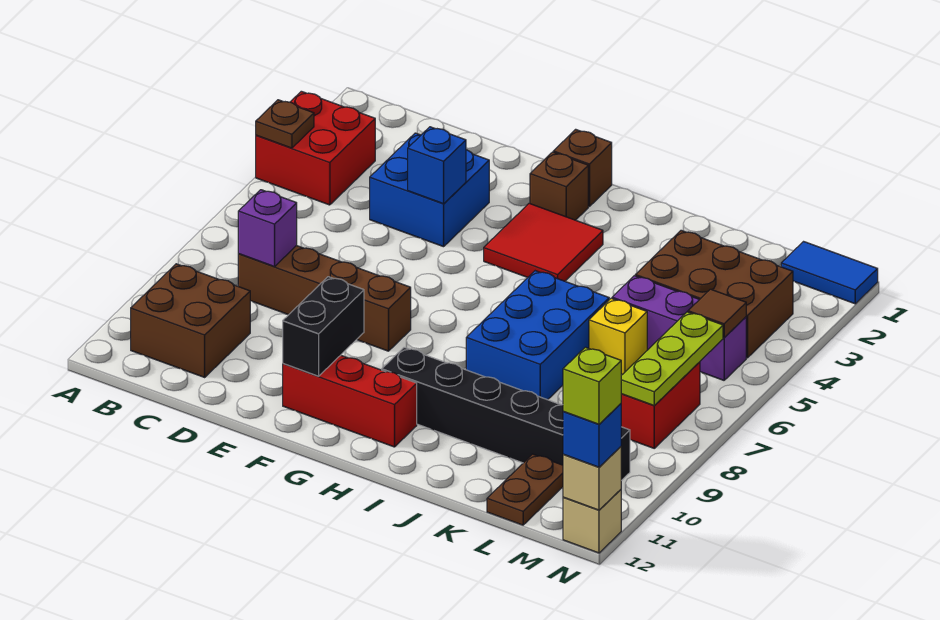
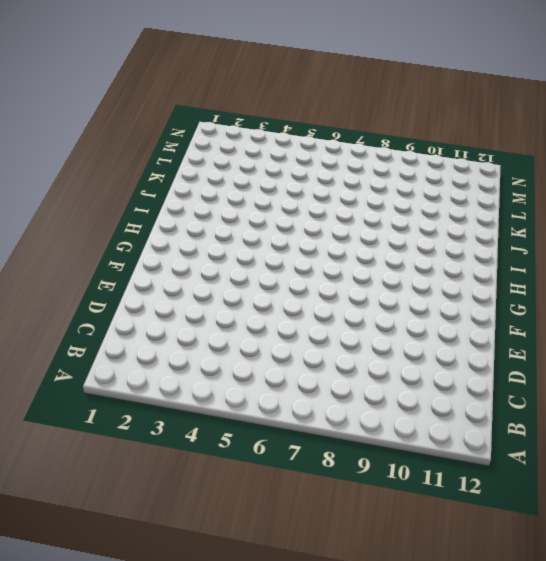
none -> red brick A3:B4 level 1
none -> brown brick B10:C11 level 1
none -> brown brick C8:F8 level 1

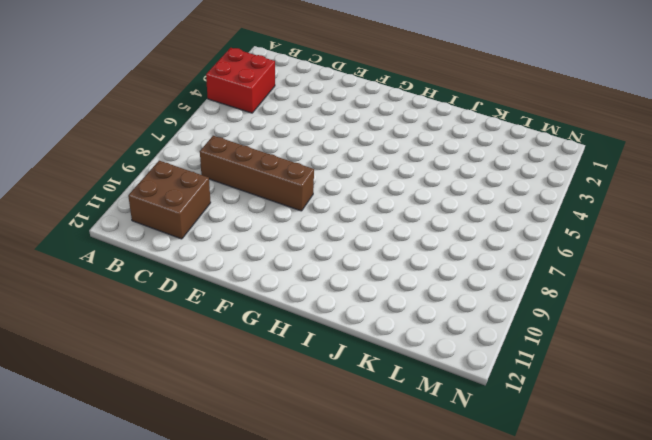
none -> blue brick D3:E4 level 1
none -> red brick F11:H11 level 1
none -> brown brick G1 level 1

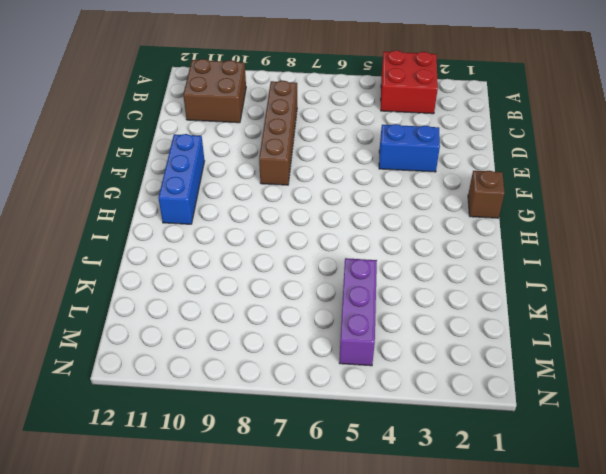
blue brick E3:E4 level 1 -> blue brick D3:E4 level 1
blue brick F11:H11 level 1 -> red brick F11:H11 level 1
none -> brown brick G2 level 1
none -> red tile G3:H4 level 1
none -> black brick H10:M10 level 1

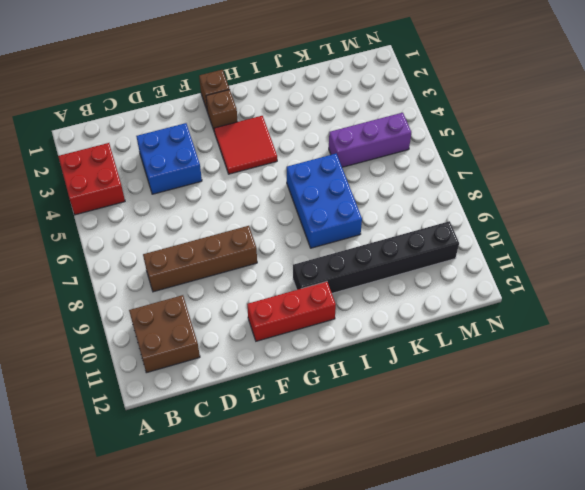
none -> brown brick K3:M4 level 1
none -> yellow brick K6 level 1
none -> brown plate L11:L12 level 1

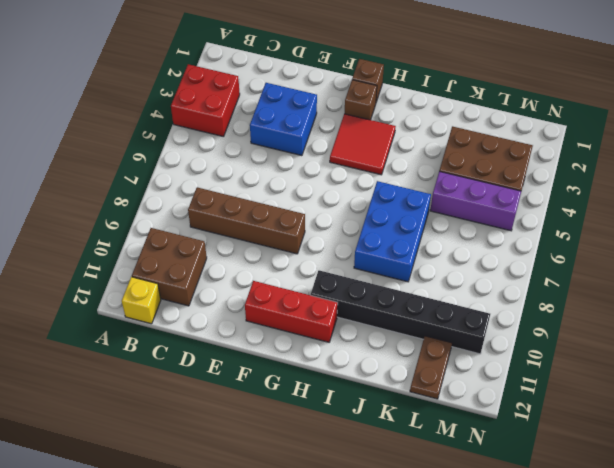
yellow brick B12 level 1 -> yellow brick K6 level 1
none -> blue tile M1:N1 level 1
none -> red brick M7:M8 level 1
none -> tan brick N12 level 1

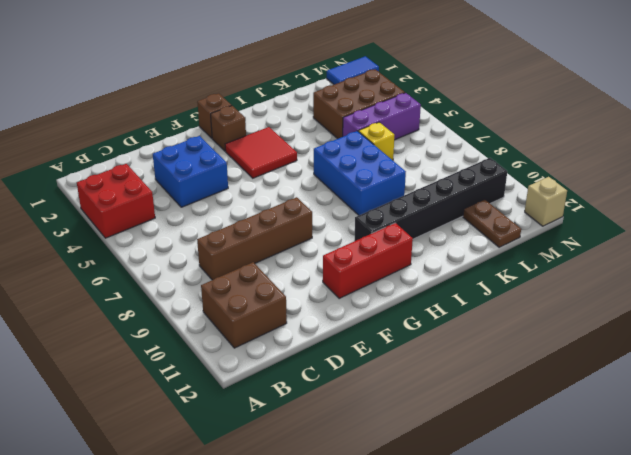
none -> red brick M7:M8 level 1
none -> brown plate A4 level 2
none -> purple brick C8 level 2

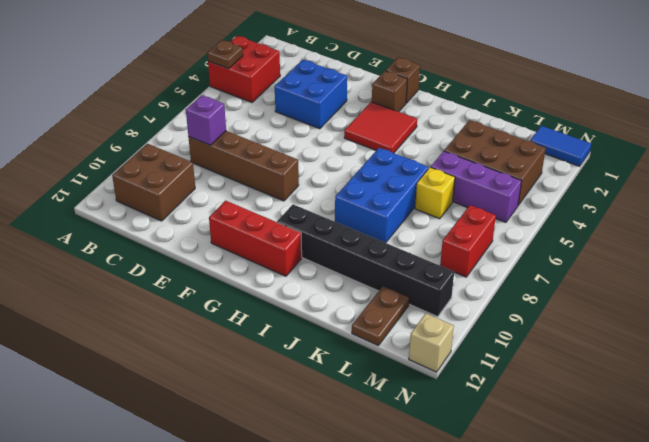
none -> blue brick E4 level 2
none -> black brick F10:F11 level 2
none -> brown tile M5 level 2

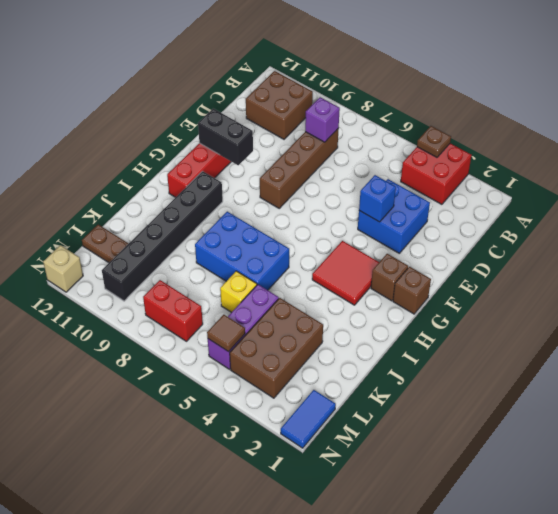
none -> lime plate M6:M8 level 2
none -> tan brick N12 level 2
none -> blue brick N12 level 3

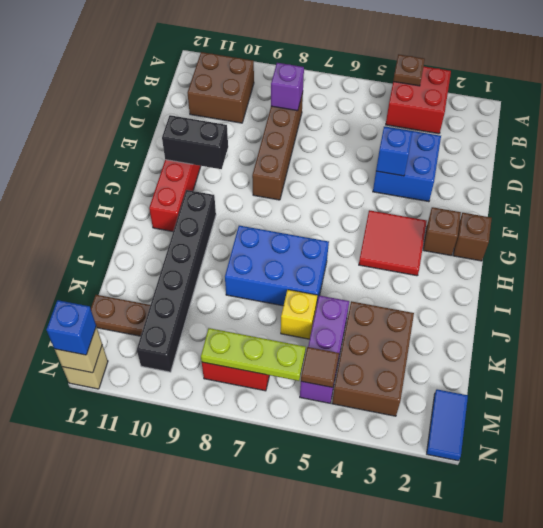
none -> lime brick N12 level 4

